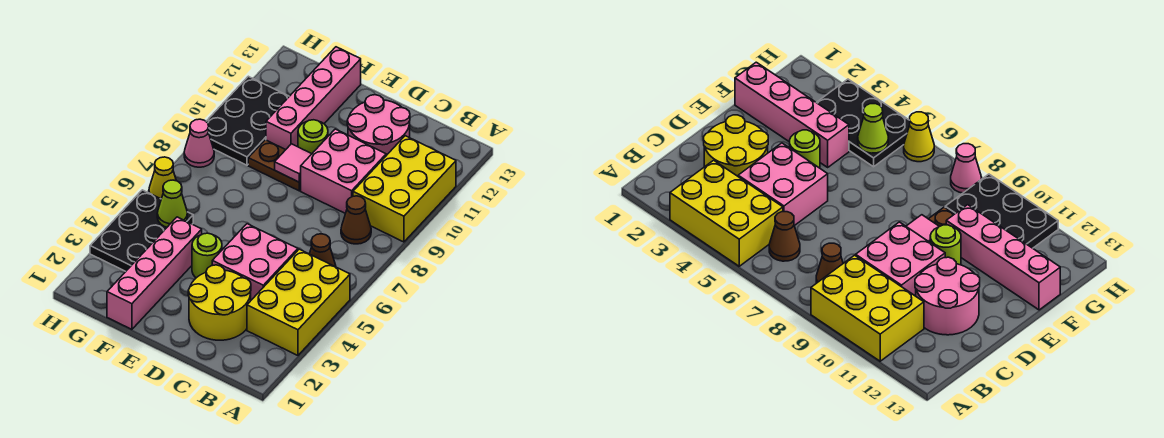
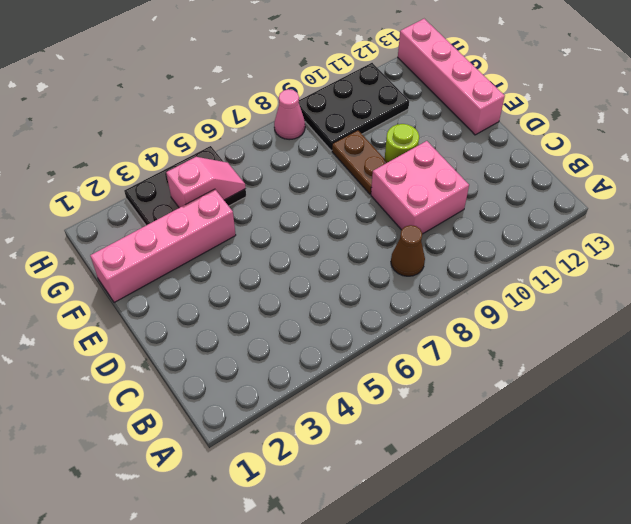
pink brick E13:H13 level 1 -> pink brick F10:F13 level 1
pink slope G4:G5 level 2 top 4 -> lime cone G5 level 2
none -> yellow brick A3:B5 level 1
none -> yellow brick A9:B11 level 1
none -> brown cone B6 level 1

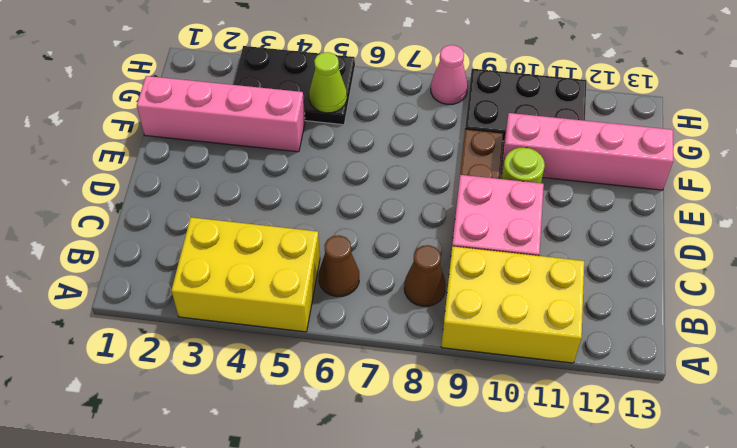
none -> yellow round brick C2:D3 level 1
none -> pink brick C4:D5 level 1
none -> pink round brick C11:D12 level 1

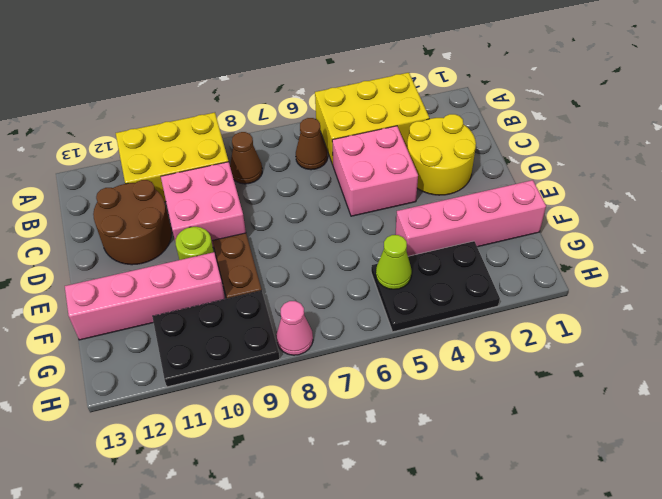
brown round brick C11:D12 level 1 -> pink round brick C11:D12 level 1
none -> lime round brick E4 level 1
none -> yellow cone H6 level 1
none -> pink tile E9 level 2

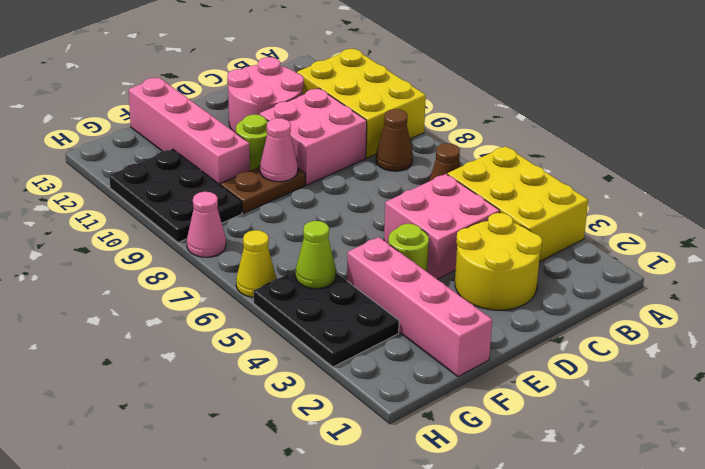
pink cone E9 level 2 -> pink tile E9 level 2

